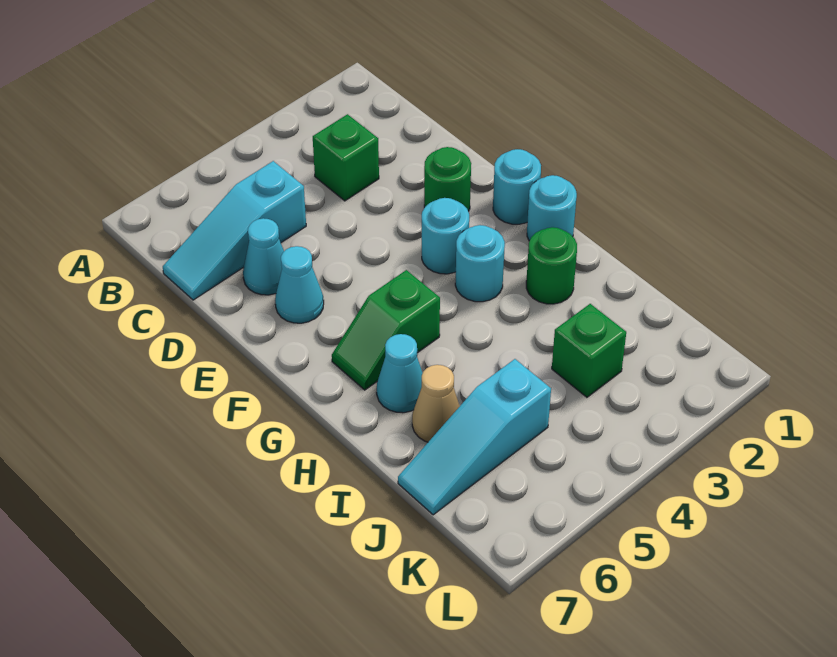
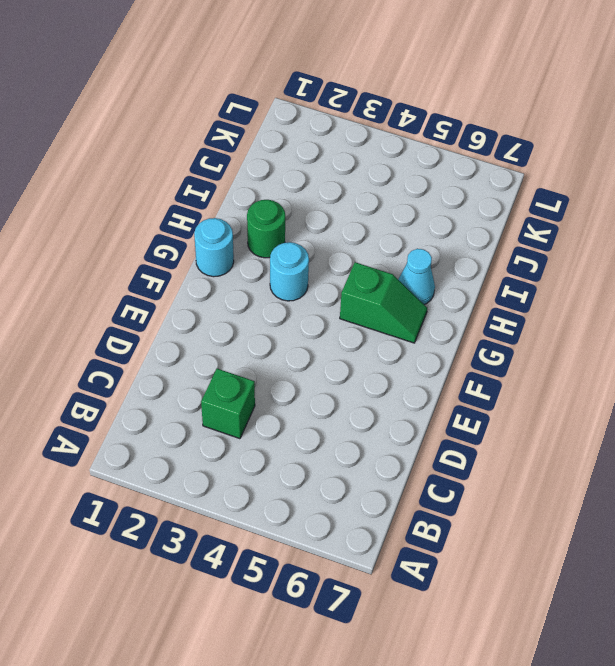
none -> cyan slope C5:C7 level 1 top 5
none -> cyan cone D6 level 1
none -> green round brick E2 level 1

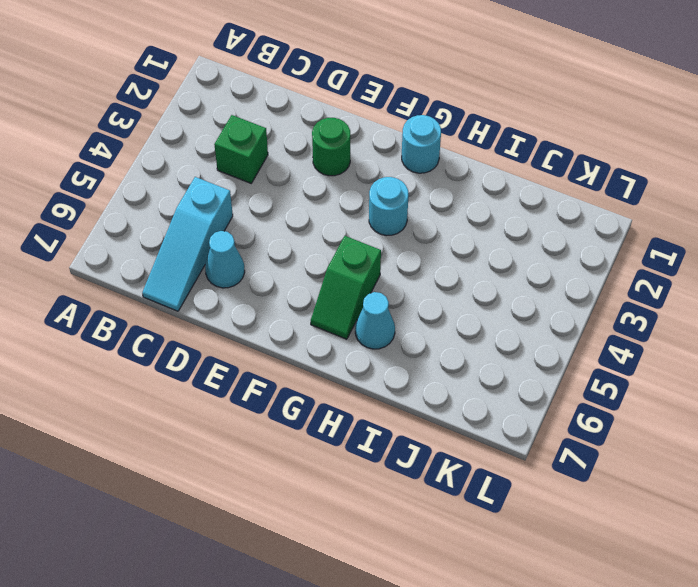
none -> cyan cone E6 level 1
none -> cyan round brick F1 level 1
none -> cyan round brick F3 level 1

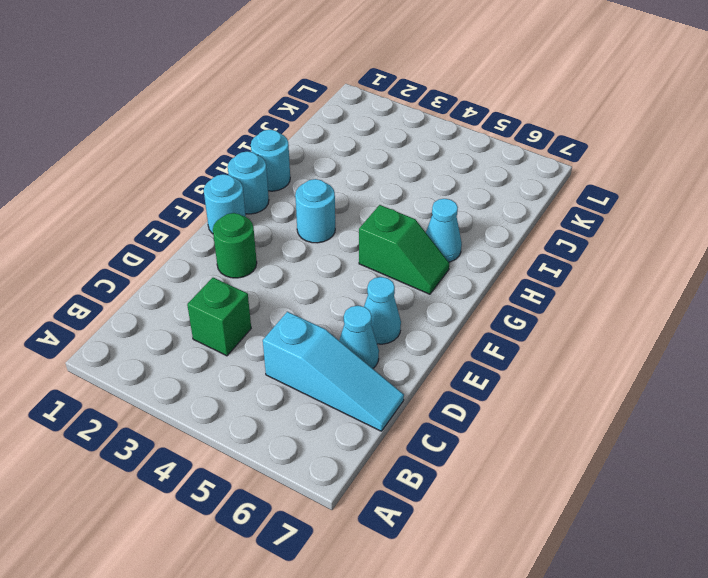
cyan round brick H1 level 1 -> cyan round brick F3 level 1
none -> green round brick H2 level 1
none -> tan cone I6 level 1
none -> green brick J3 level 1

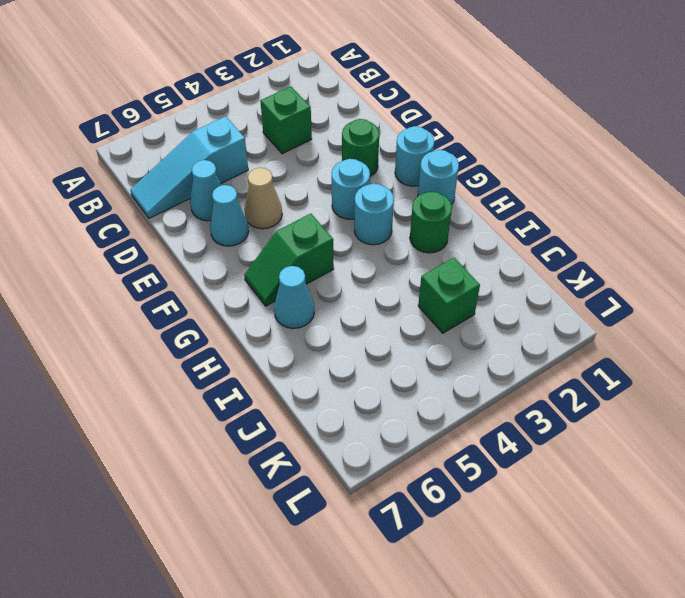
tan cone E5 level 1 -> tan cone I6 level 1
none -> cyan slope J5:J7 level 1 top 5

